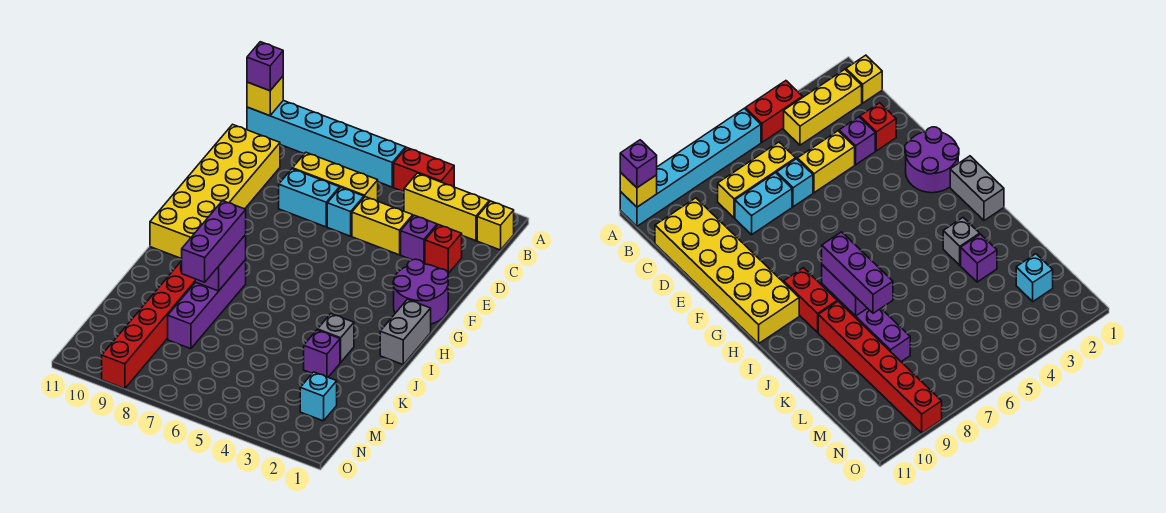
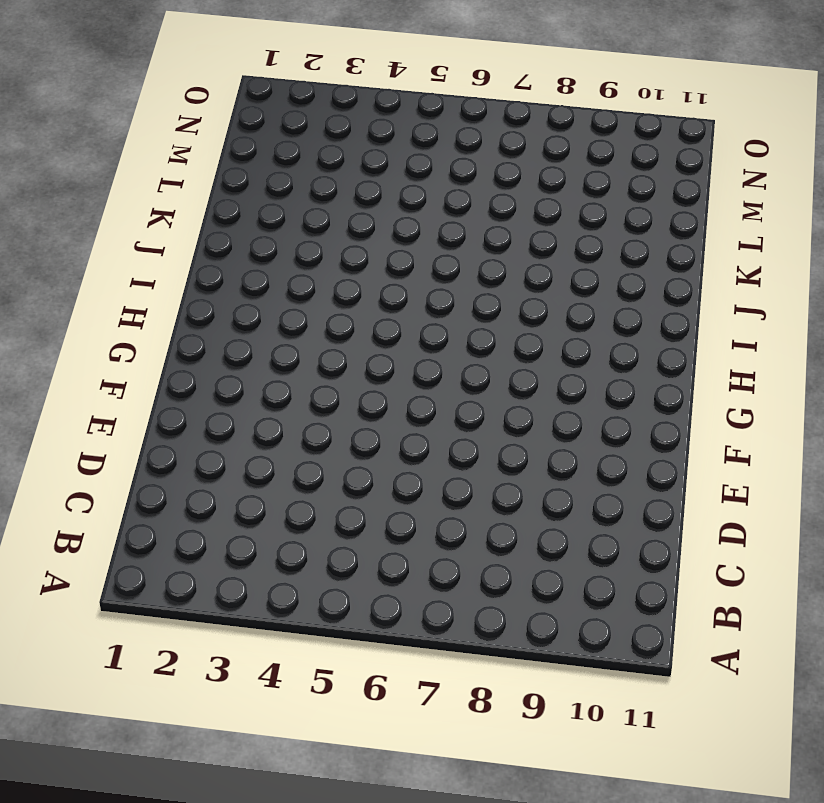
none -> red brick A4:A5 level 1
none -> cyan brick A6:A11 level 1
none -> yellow brick B1 level 1

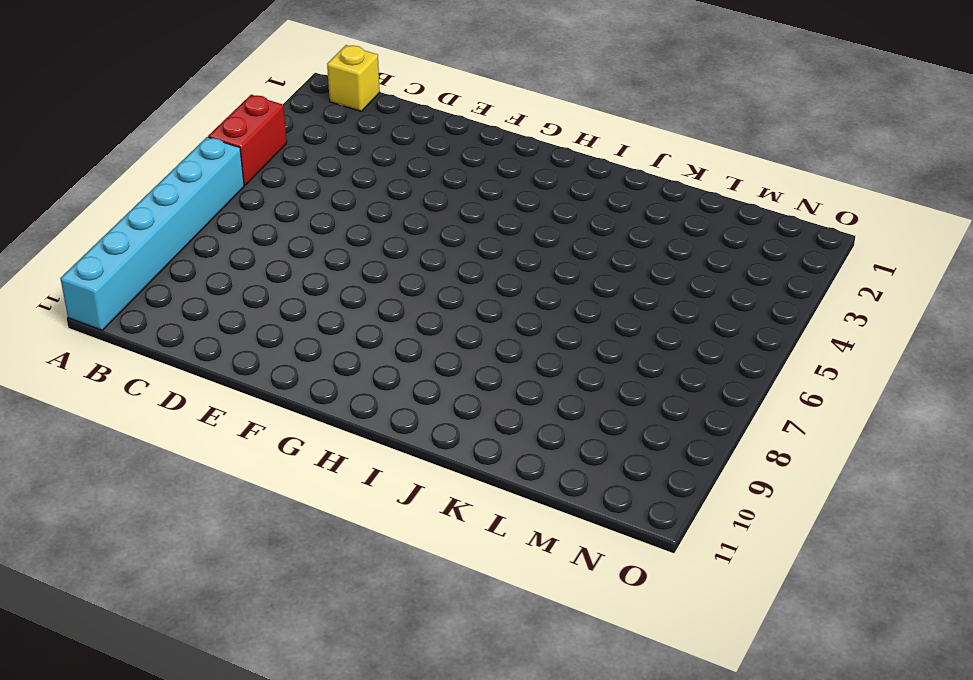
none -> yellow brick B2:B4 level 1
none -> yellow brick C6:C8 level 1
none -> yellow brick C10:H11 level 1

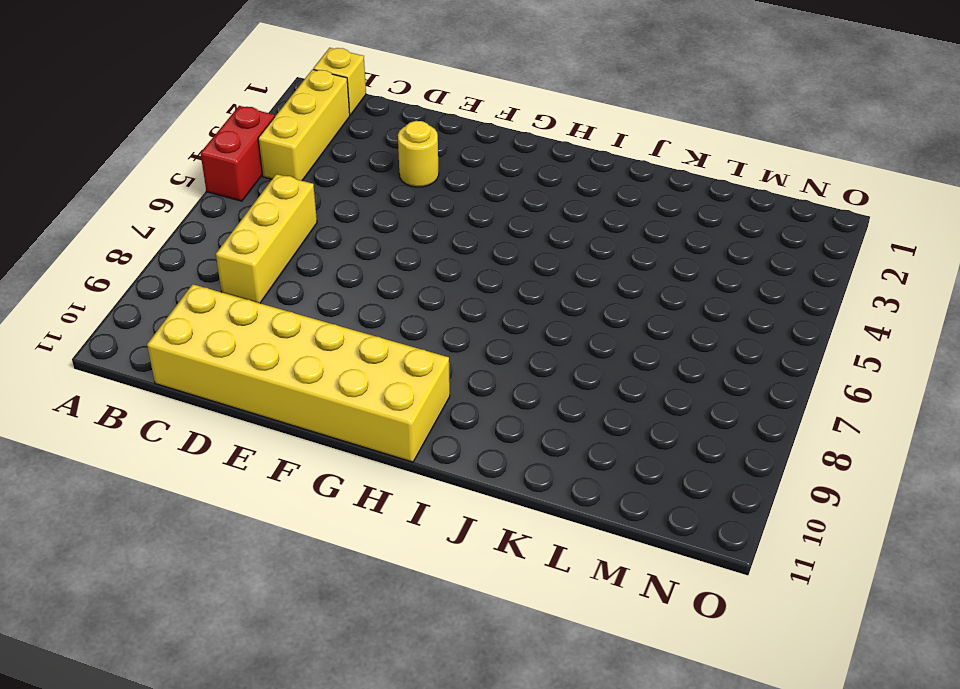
yellow round brick E3 level 1 -> none
none -> cyan brick A6:A11 level 1
none -> red brick D2 level 1
none -> purple brick D3 level 1

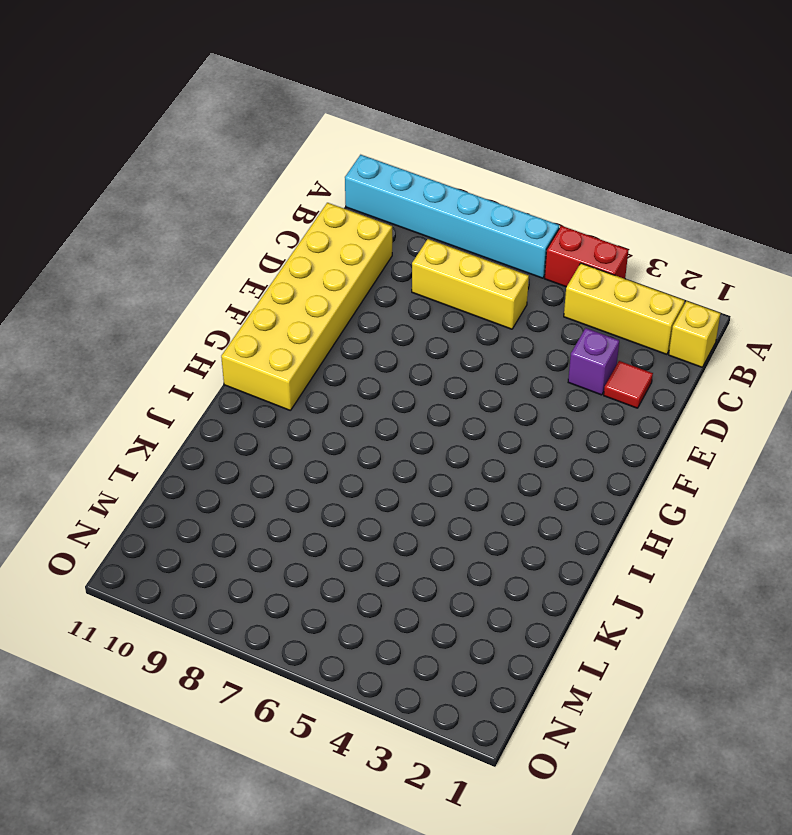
red tile D2 level 1 -> red brick D2 level 1
none -> yellow brick D4:D5 level 1
none -> cyan brick D6 level 1
none -> cyan brick D7:D8 level 1

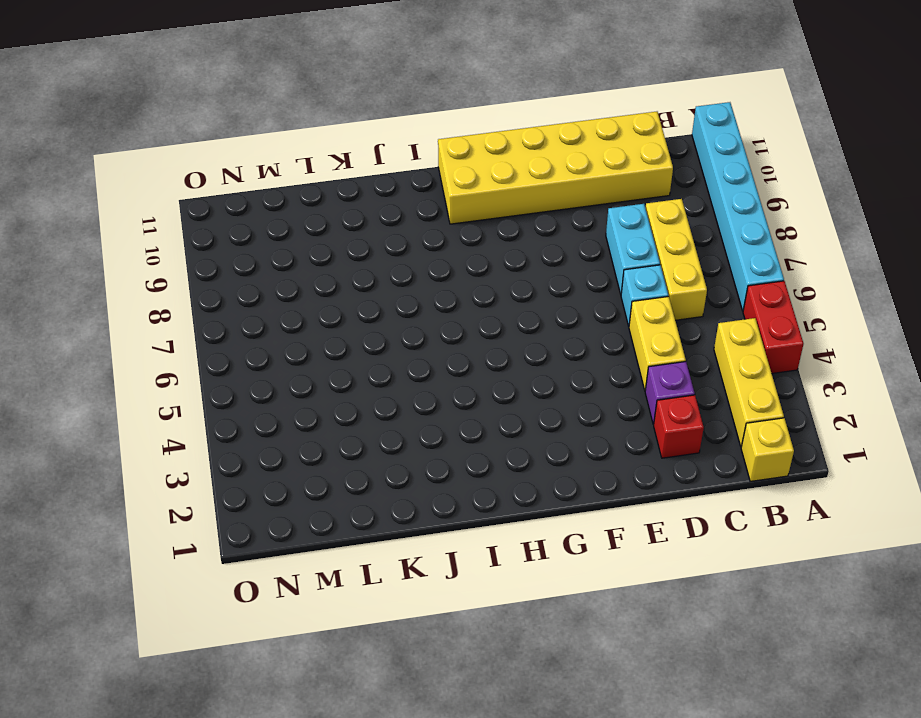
none -> purple round brick F1:G2 level 1
none -> grey brick H1:I1 level 1
none -> red brick H9:I9 level 1

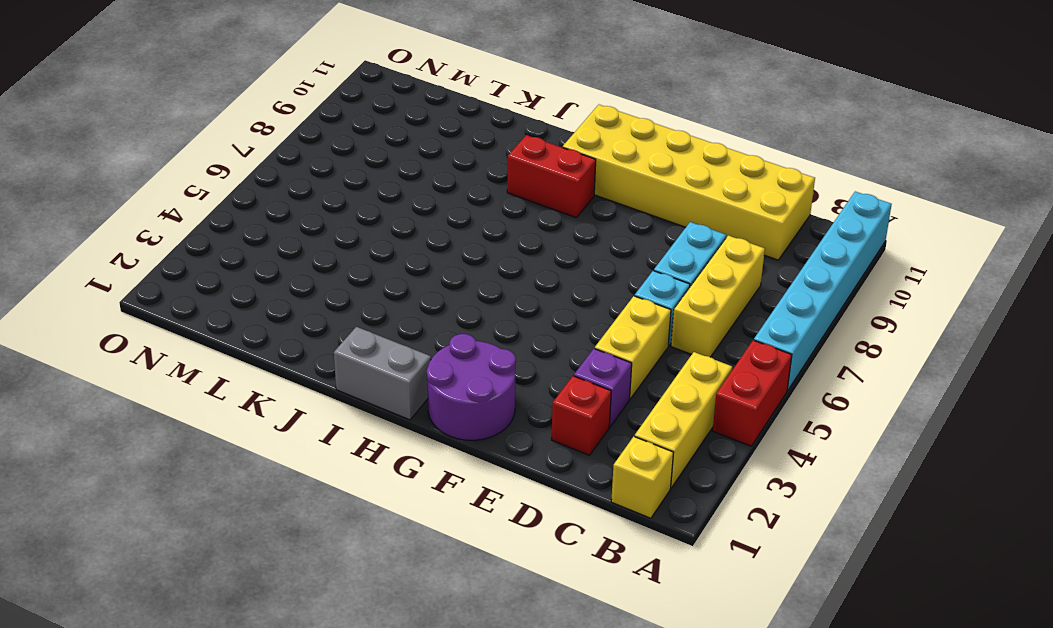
none -> purple brick I8:L8 level 1
none -> grey brick J3 level 1
none -> red brick J9:O9 level 1

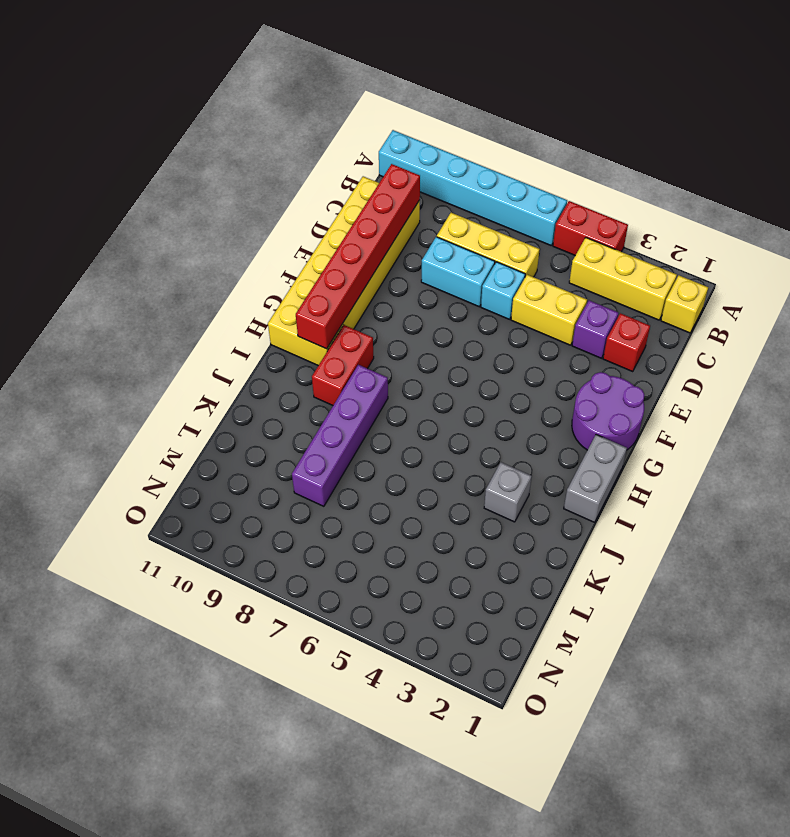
red brick C10:H10 level 2 -> red brick J9:O9 level 1
none -> purple brick K3 level 1
none -> cyan brick M2 level 1
none -> yellow brick A11 level 2

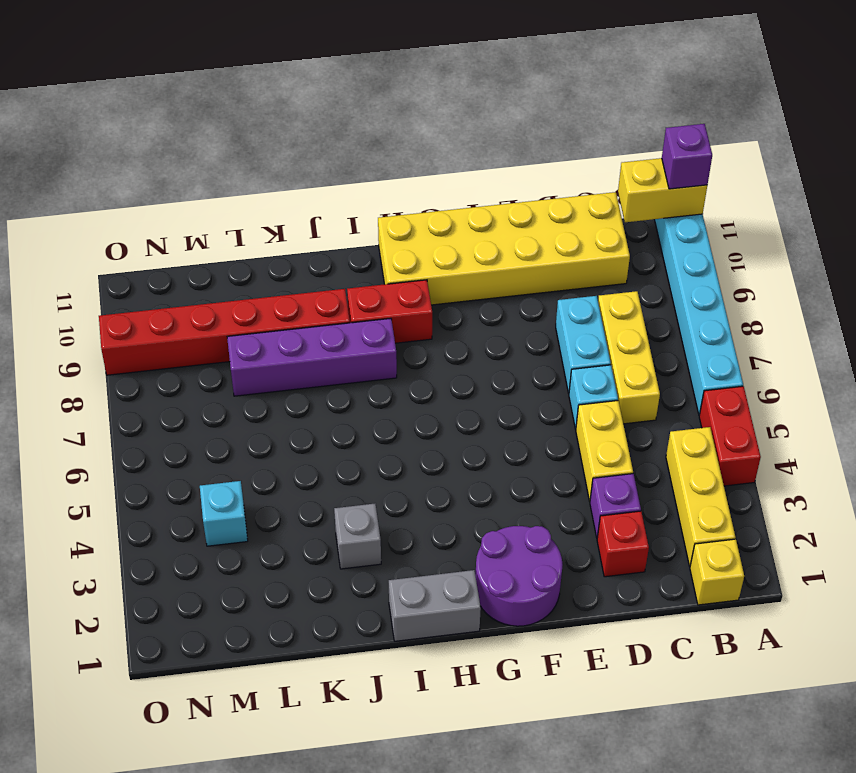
yellow brick A11:B11 level 2 -> yellow brick A11 level 2
cyan brick M4 level 1 -> cyan brick M2 level 1
none -> purple brick K3 level 1
none -> purple brick I8:J8 level 2
none -> purple brick I8:K8 level 3

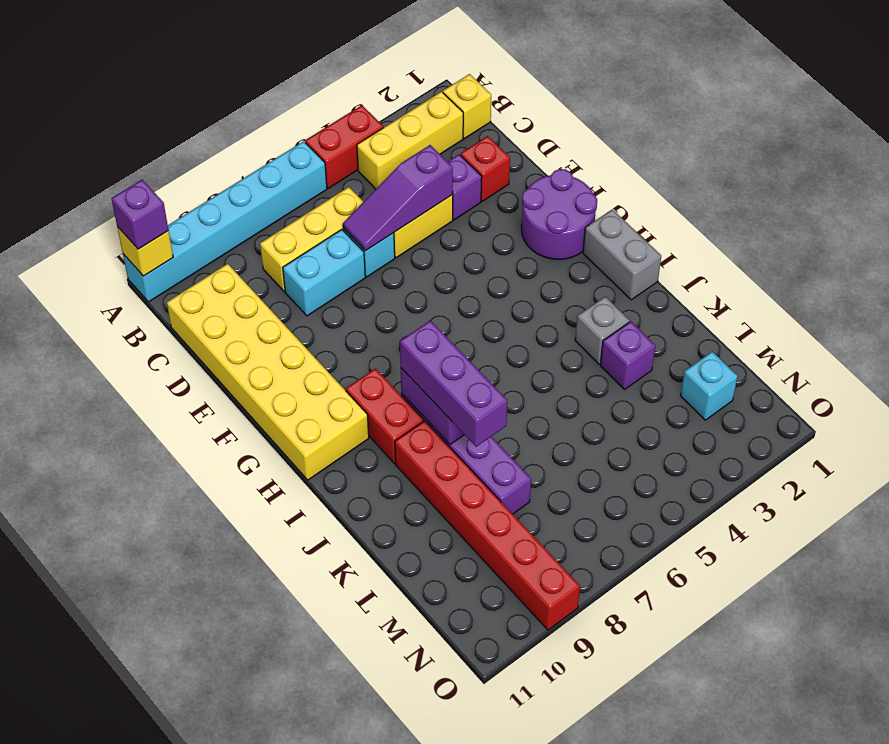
purple slope D4:D6 level 2 top 4 -> none

